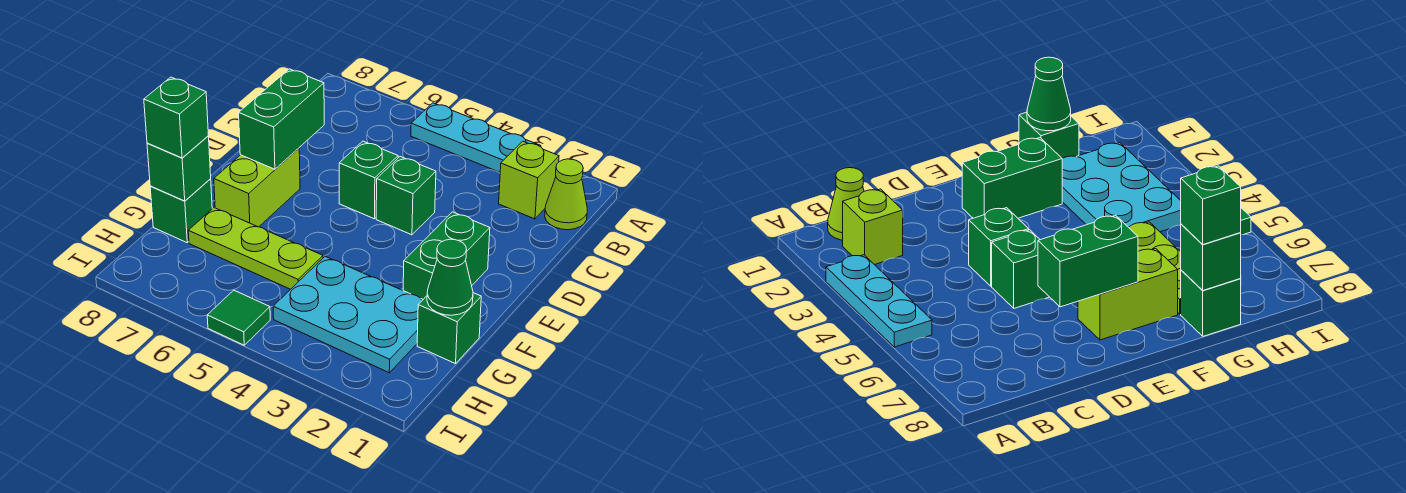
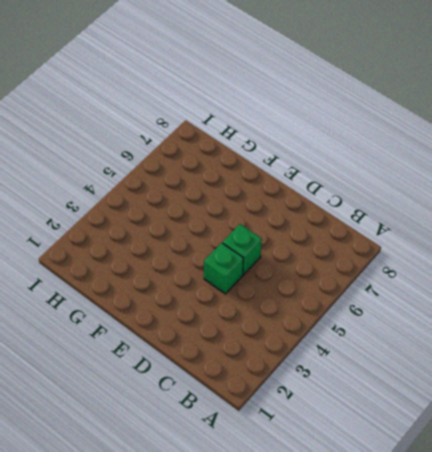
none -> cyan plate A3:A5 level 1
none -> lime cone B1 level 1
none -> lime brick B2 level 1

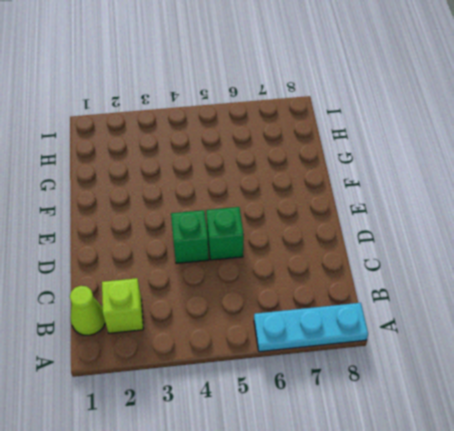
cyan plate A6:A8 level 1 -> cyan plate A3:A5 level 1
none -> green brick E2:F2 level 1
none -> lime brick E7:F7 level 1
none -> green brick G1 level 1

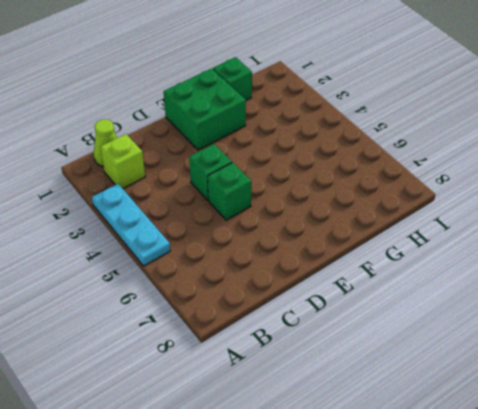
green brick E1:F2 level 1 -> green brick E2:F2 level 1
none -> lime brick E7:F7 level 1
none -> cyan plate G2:H4 level 1
none -> lime plate G5:G7 level 1

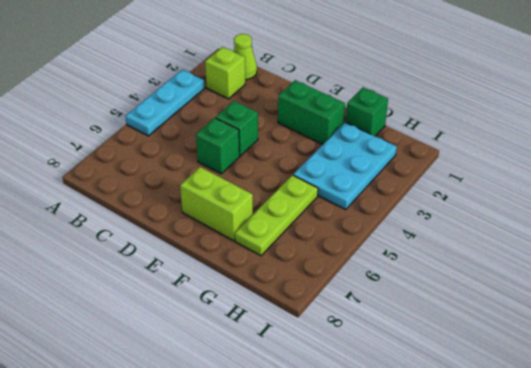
none -> green brick G8 level 1
none -> green tile I5 level 1
none -> green brick D7:E7 level 2

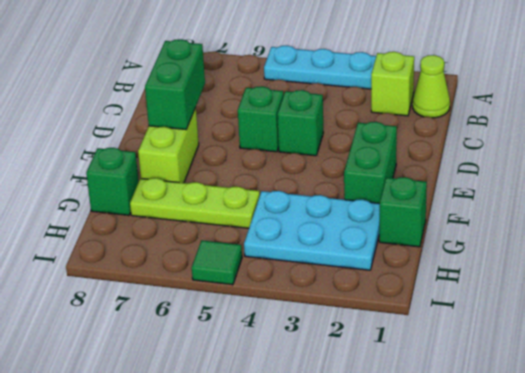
none -> green cone G1 level 2
none -> green brick G8 level 2
none -> green brick G8 level 3

